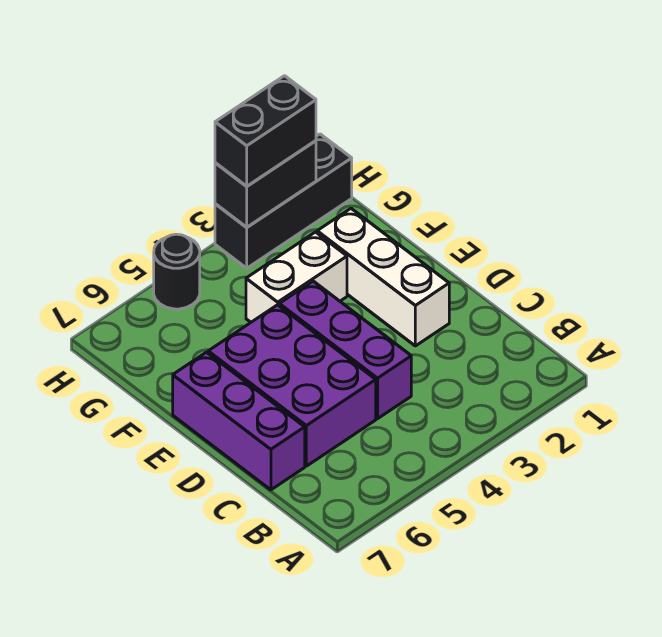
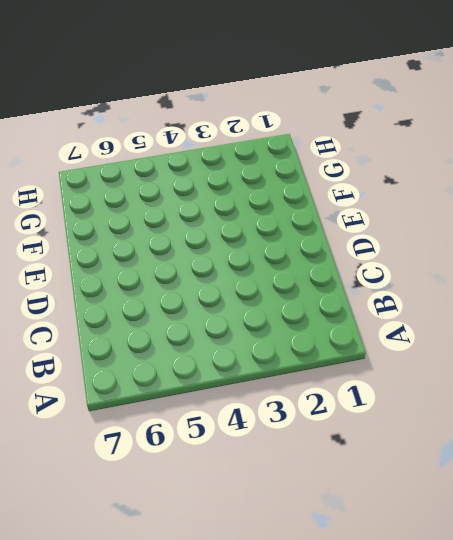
none -> purple brick C4:E4 level 1
none -> purple brick C5:E6 level 1

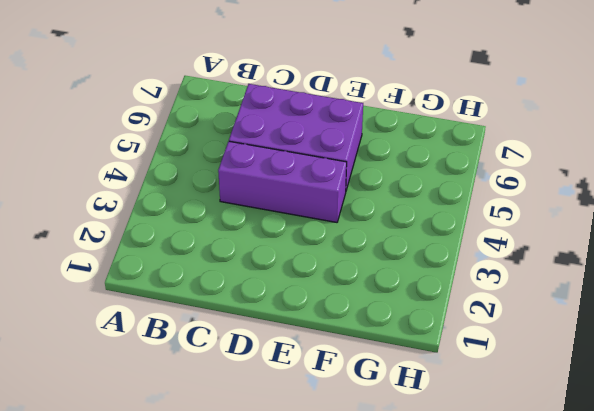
none -> purple brick C7:E7 level 1
none -> white brick D2:F2 level 1

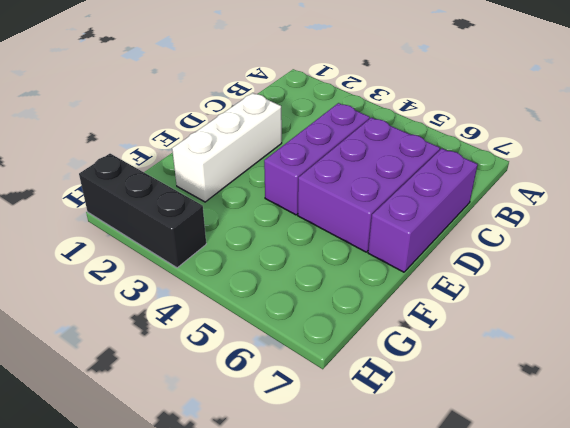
none -> white brick F3:F4 level 1
none -> black round brick H5 level 1

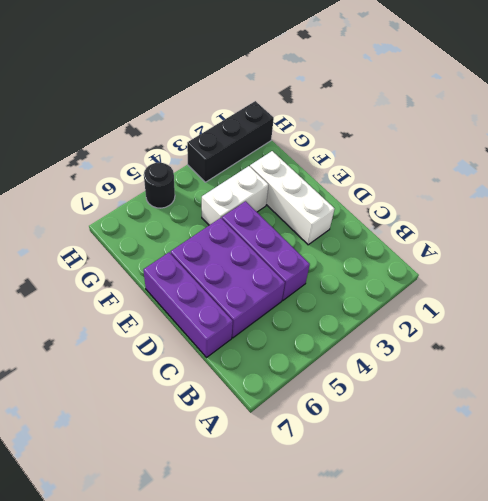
none -> black brick H2:H3 level 2
none -> black brick H2:H3 level 3

